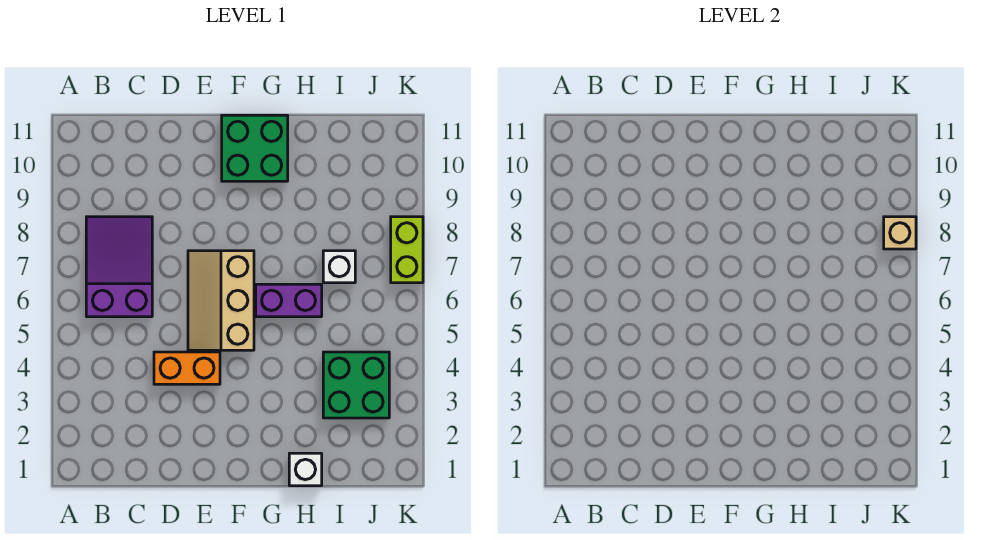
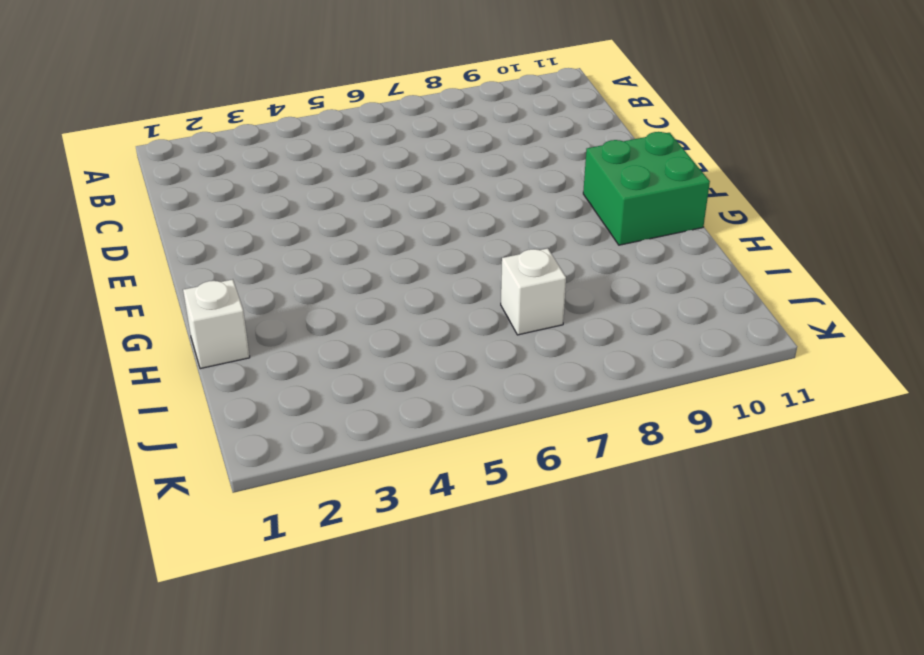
none -> purple slope B6:C8 level 1 top 6
none -> orange brick D4:E4 level 1

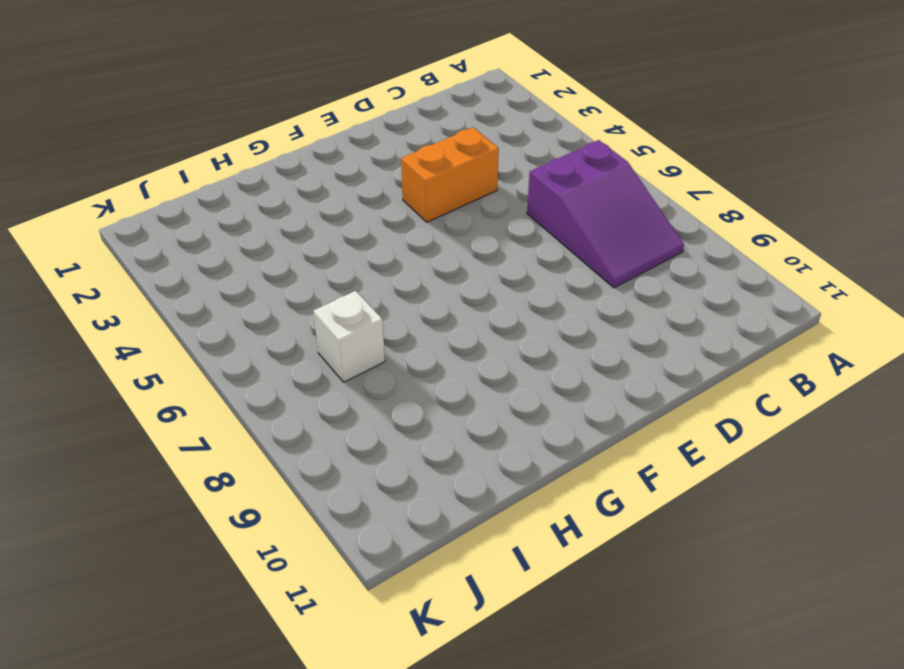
none -> tan slope E5:F7 level 1 top F
none -> green brick F10:G11 level 1

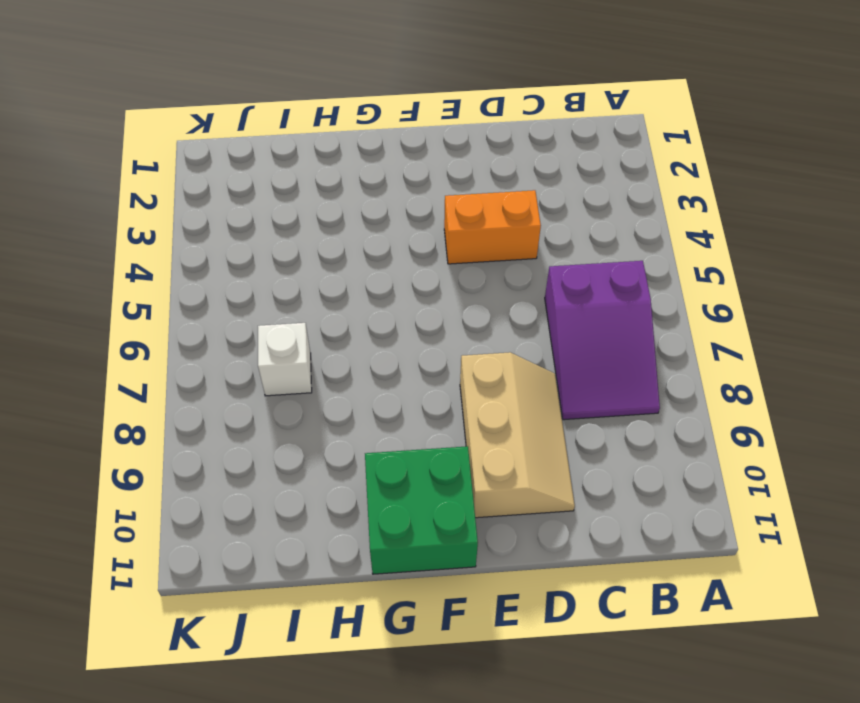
tan slope D8:E10 level 1 top E -> tan slope E5:F7 level 1 top F
none -> purple brick G6:H6 level 1
none -> white brick H1 level 1

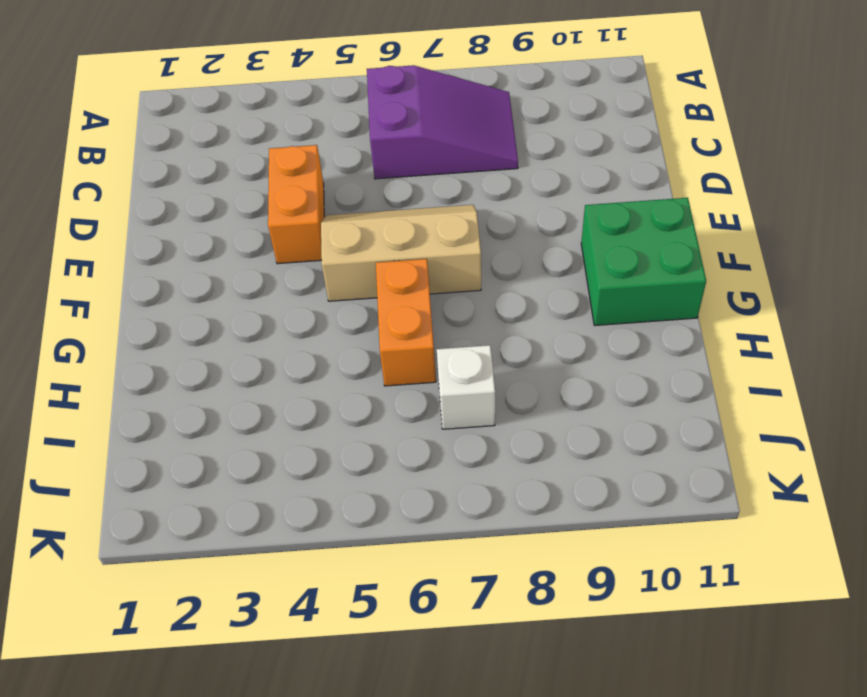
orange brick G6:H6 level 1 -> purple brick G6:H6 level 1
none -> white brick H1 level 1
none -> green brick I3:J4 level 1

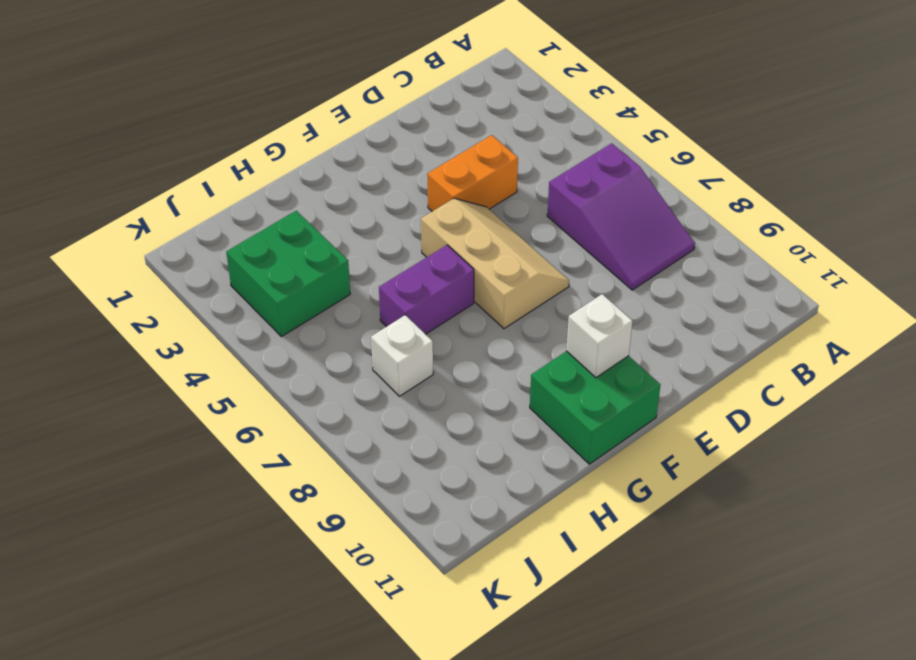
white brick F10 level 2 -> white brick H1 level 1
none -> lime brick K7:K8 level 1
none -> tan brick K8 level 2

